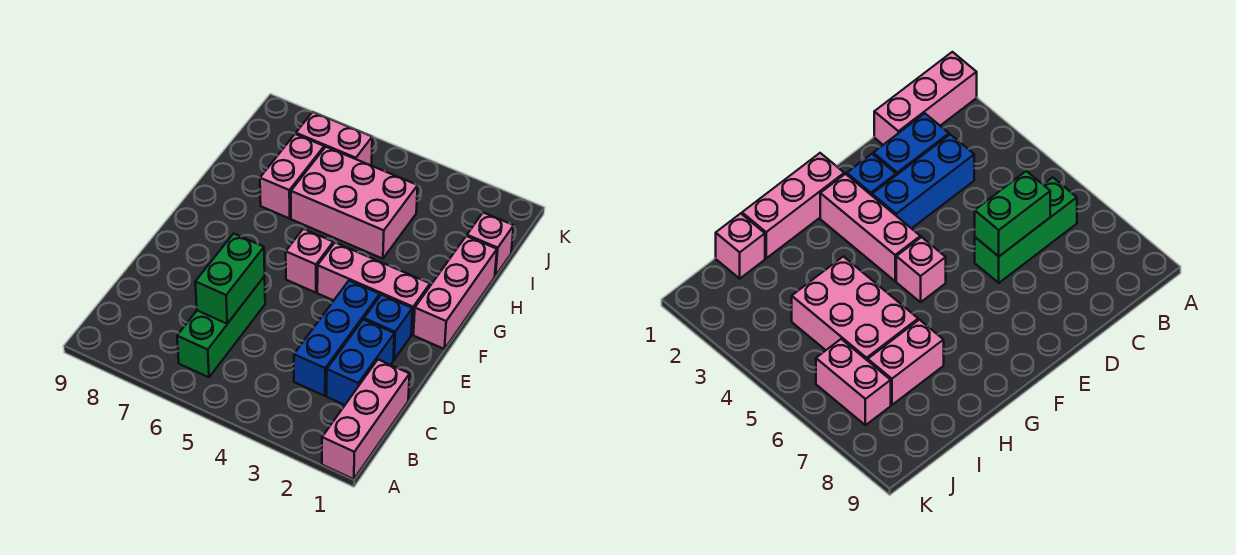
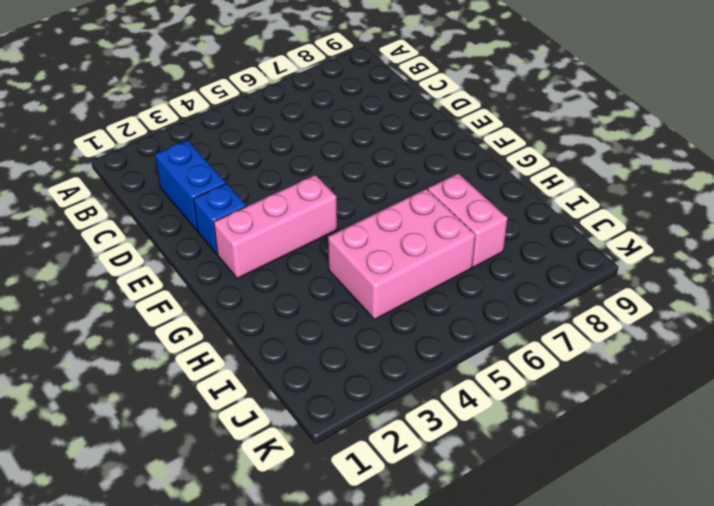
none -> pink brick A1:C1 level 1
none -> green brick B6:D6 level 1
none -> blue brick C3:E3 level 1

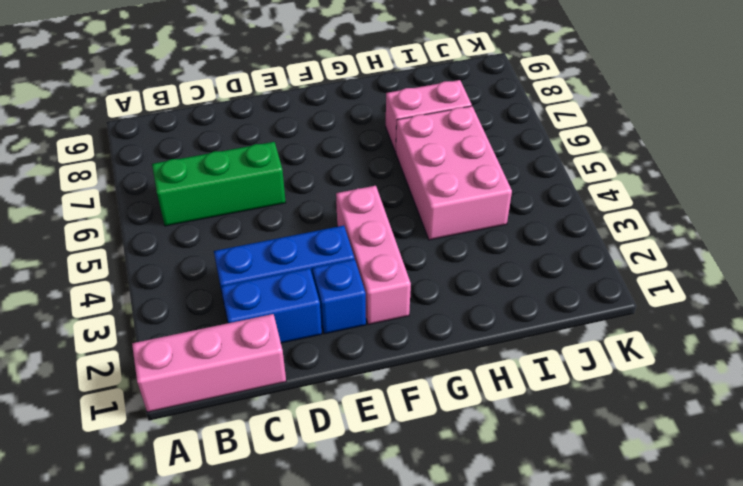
none -> pink brick F1:H1 level 1
none -> pink brick F5 level 1
none -> pink brick I1 level 1

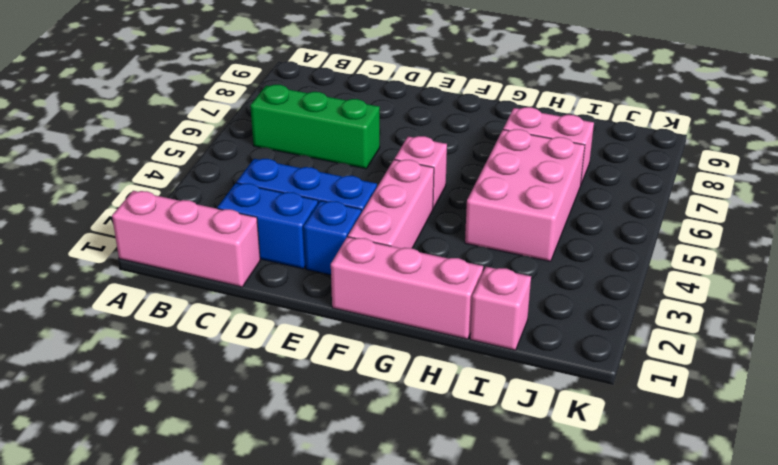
none -> pink brick J6:J7 level 1
none -> green brick C6:D6 level 2

